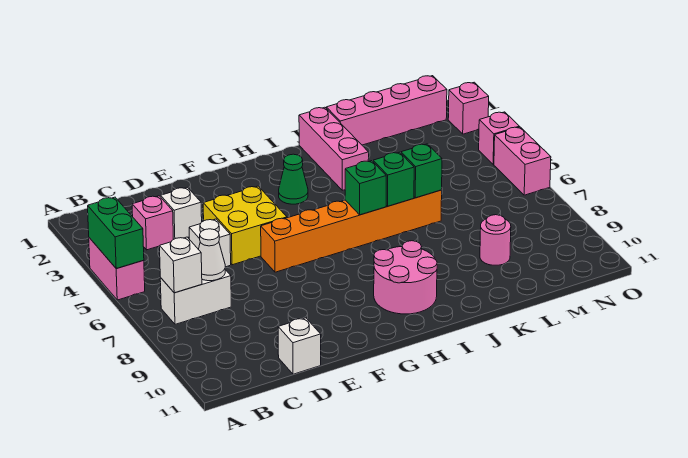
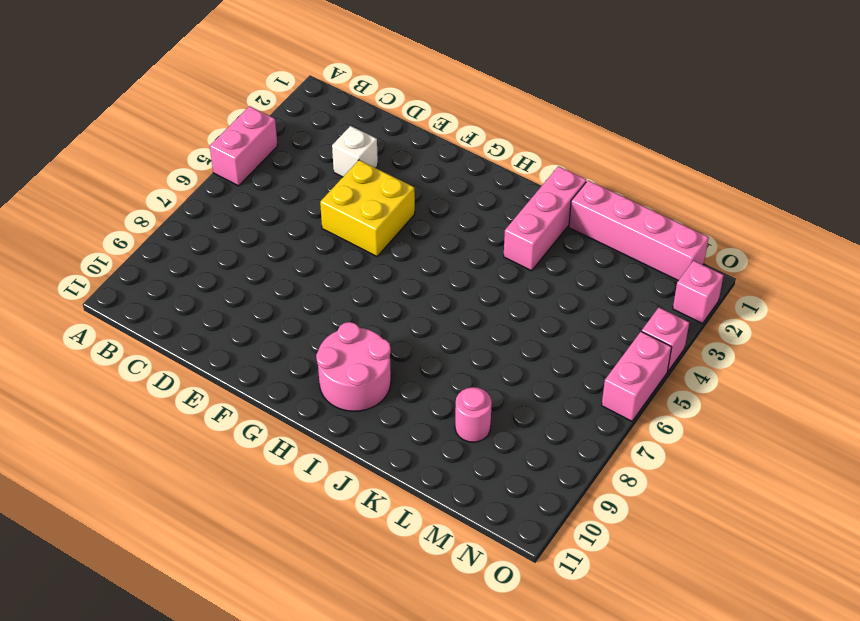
none -> white brick B7:C7 level 1
none -> pink brick C3 level 1
none -> white brick D5 level 1

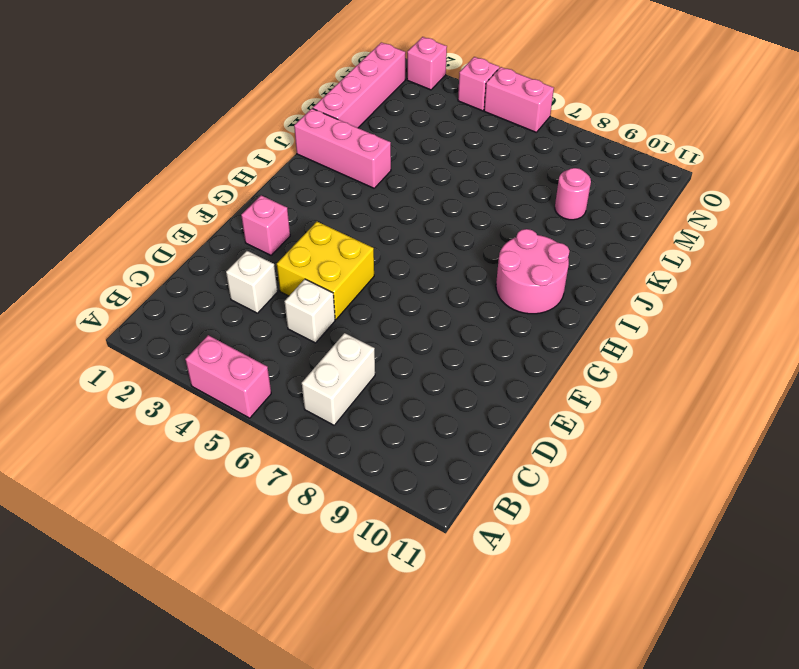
pink brick F2 level 1 -> pink brick C3 level 1
none -> white brick D11 level 1
none -> orange brick F6:K6 level 1
none -> green cone H3 level 1

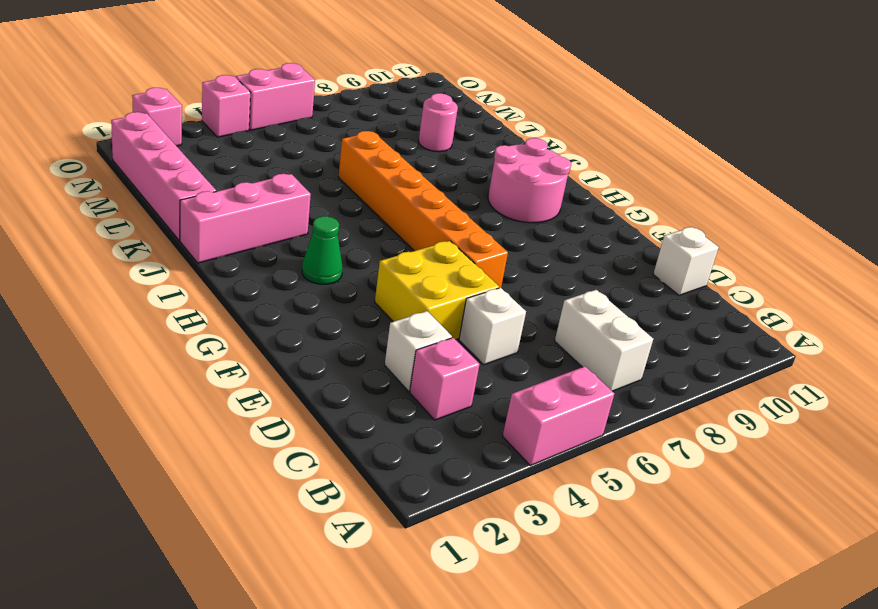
none -> green brick A4:A5 level 2
none -> white brick B7 level 2
none -> white cone C7 level 2

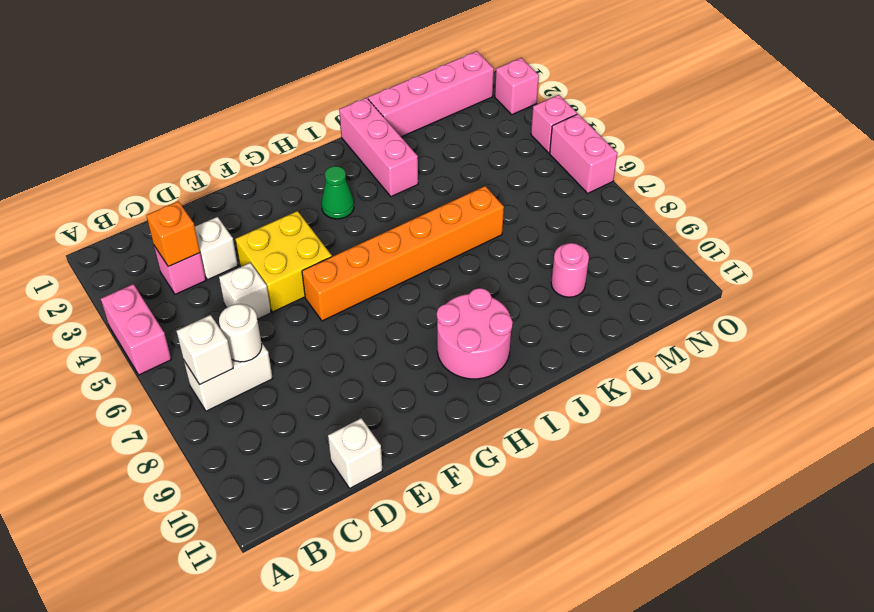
orange brick C3 level 2 -> none
white round brick C7 level 2 -> white cone C7 level 2
none -> green brick A4:A5 level 2
none -> green brick I6 level 2
none -> green brick J6 level 2

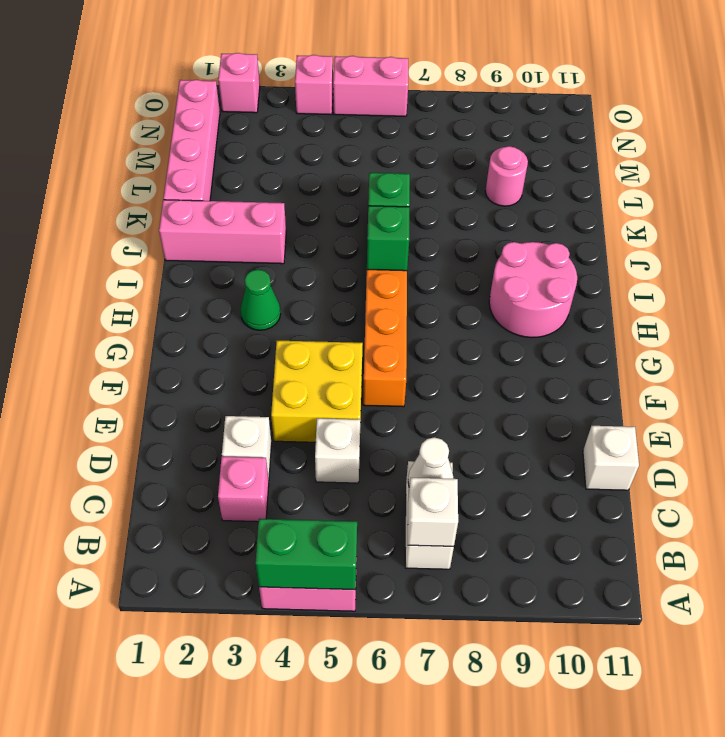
none -> green brick K6 level 2

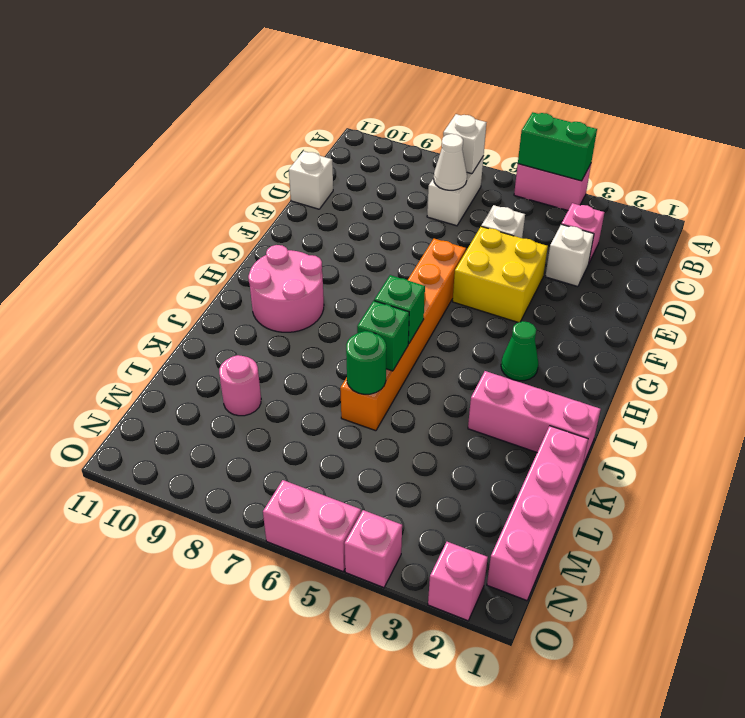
green round brick K6 level 2 -> green brick K6 level 2

